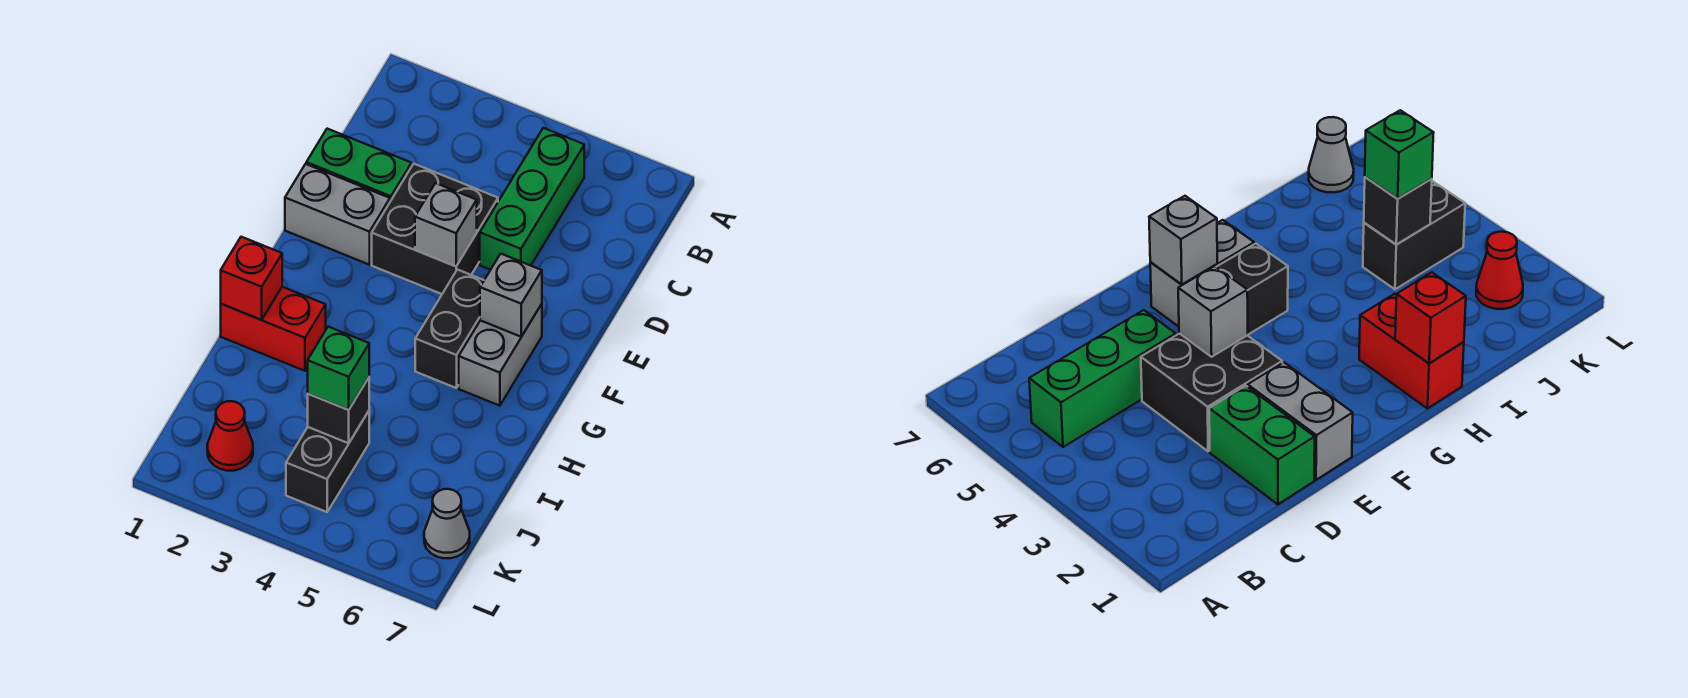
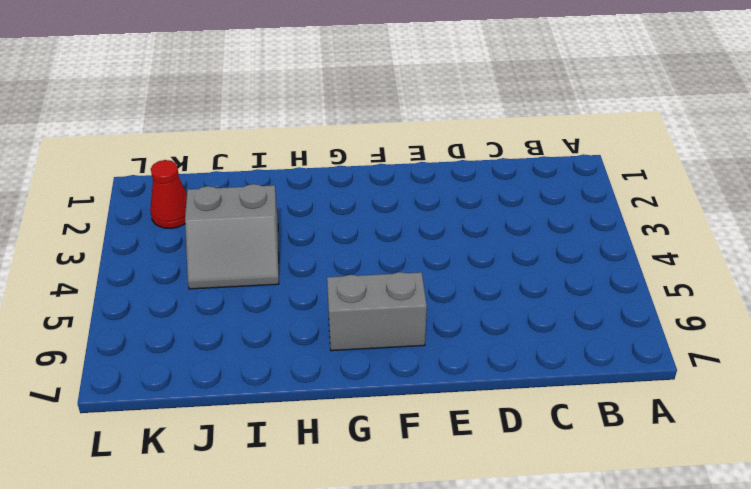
grey slope I3:J4 level 1 top 3 -> black brick J4:K4 level 1
none -> green brick B5:D5 level 1
none -> green brick D1:D2 level 1
none -> black brick D3:E4 level 1

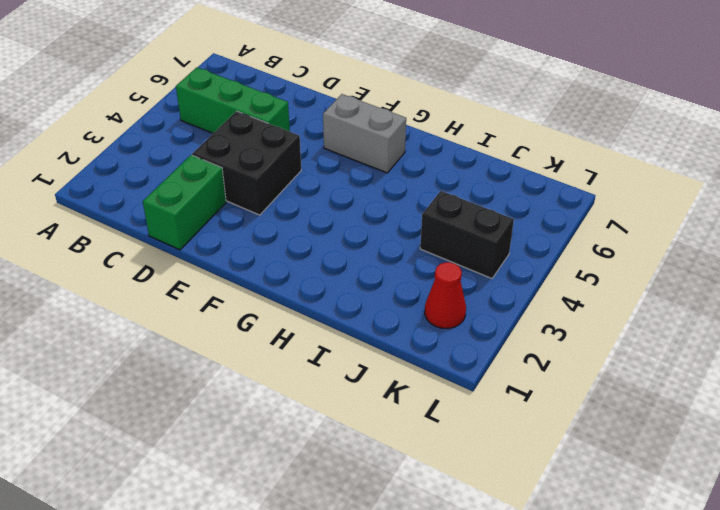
none -> grey brick E1:E2 level 1
none -> black brick F5:G5 level 1
none -> red brick H1:H2 level 1

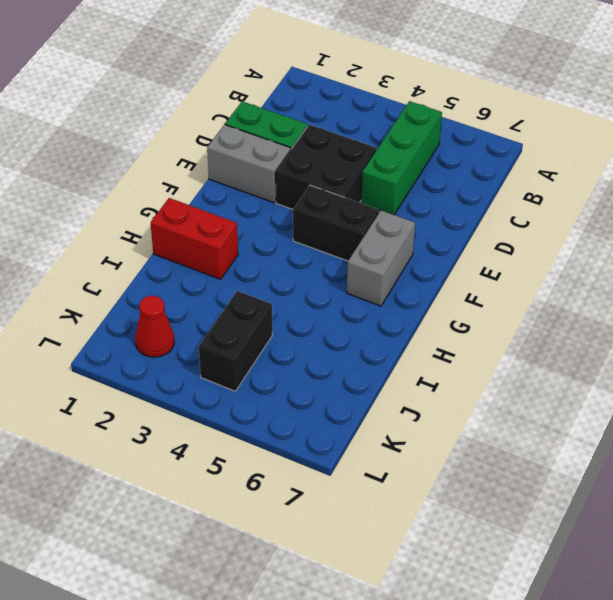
black brick F4:F5 level 1 -> black brick F5:G5 level 1
none -> grey cone K7 level 1
none -> grey brick E4 level 2
none -> grey brick F6 level 2

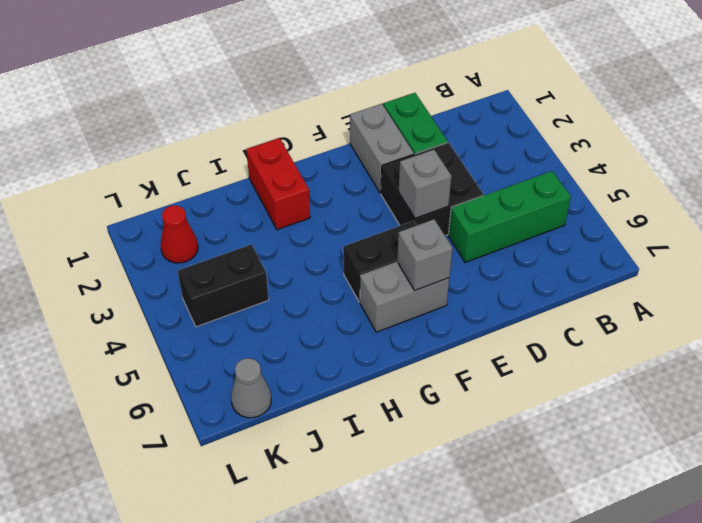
none -> red brick H1 level 2
none -> black brick J4 level 2
none -> green brick J4 level 3

